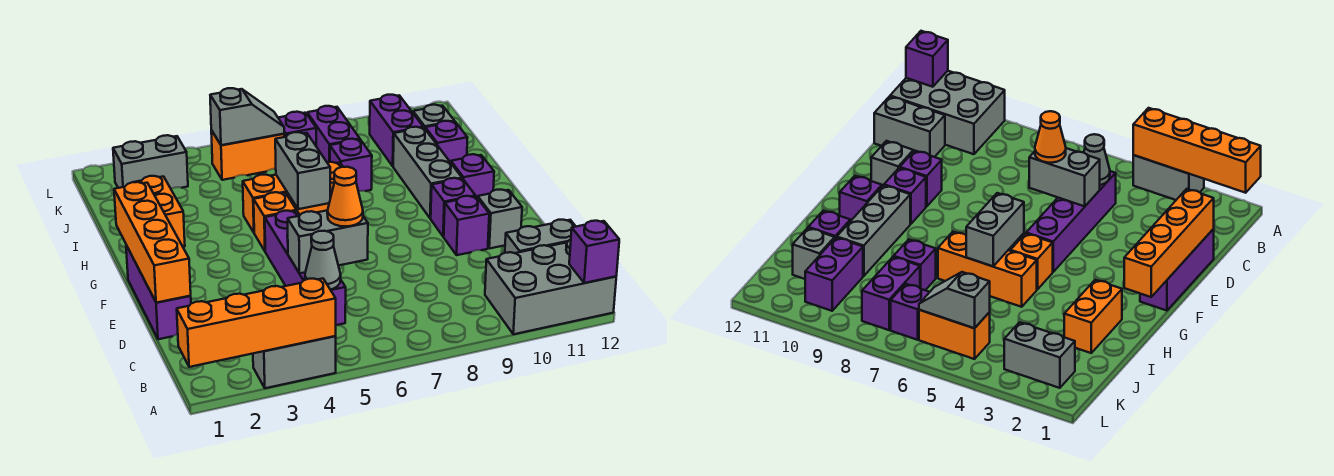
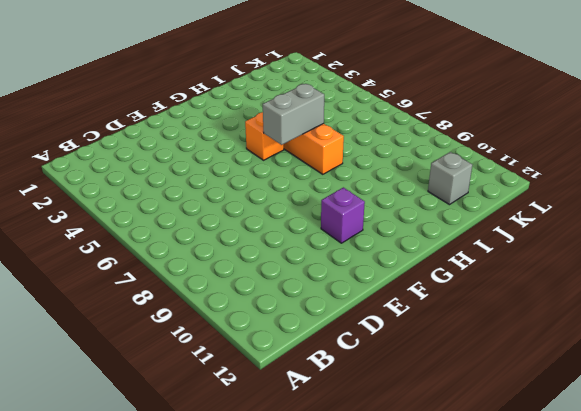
none -> grey brick A3:A4 level 1
none -> grey brick A10:B12 level 1
none -> purple brick C5:F5 level 1

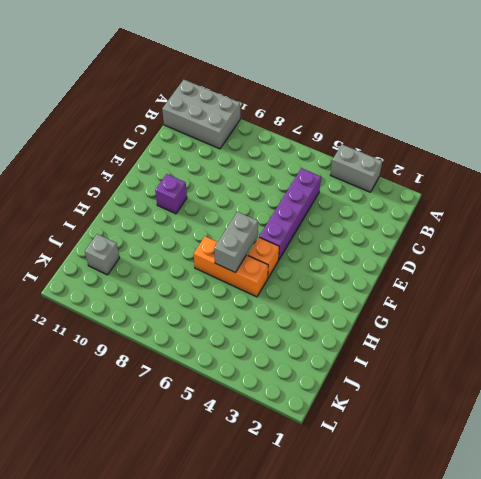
none -> grey brick C11:C12 level 1
none -> purple brick D1:F1 level 1
none -> purple brick E10 level 1

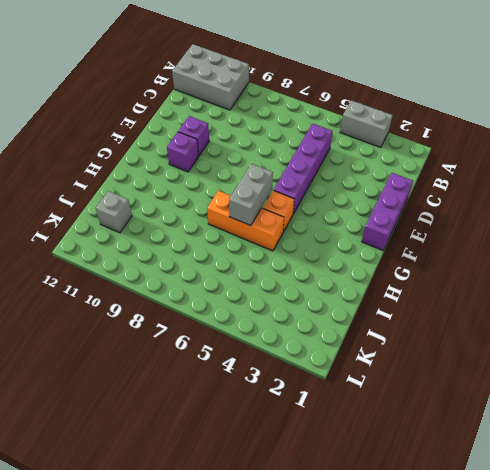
none -> grey brick C11:C12 level 1
none -> grey brick E11 level 1
none -> grey brick G10:I10 level 1

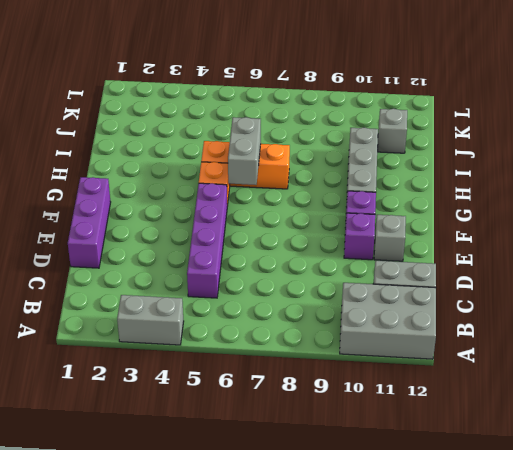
none -> purple brick G11 level 1
none -> orange brick H2:I2 level 1
none -> purple brick I8 level 1

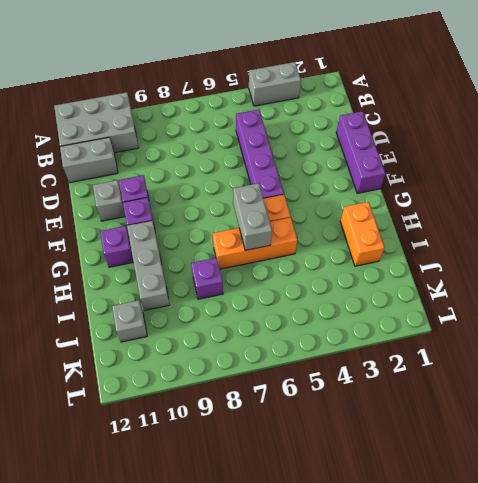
none -> purple brick I11 level 1
none -> purple brick J8:K8 level 1
none -> purple brick J10:K10 level 1

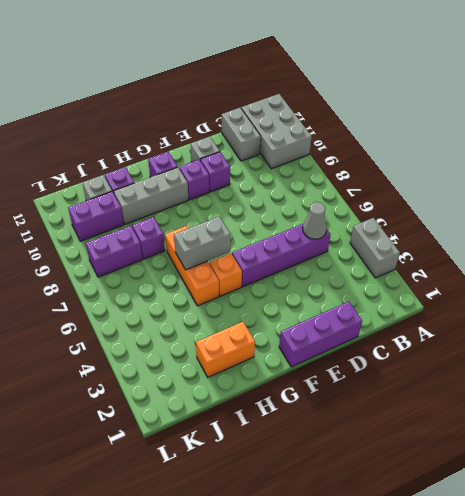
none -> grey brick K2:K3 level 1
none -> orange brick K5:K6 level 1
none -> purple brick K7 level 1

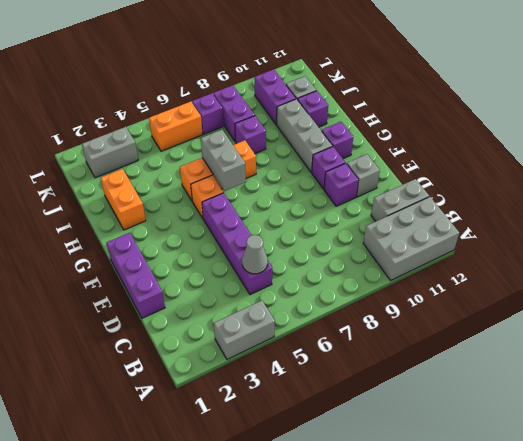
none -> orange brick A1:A4 level 2
none -> purple brick A12 level 2
none -> orange brick D1:G1 level 2

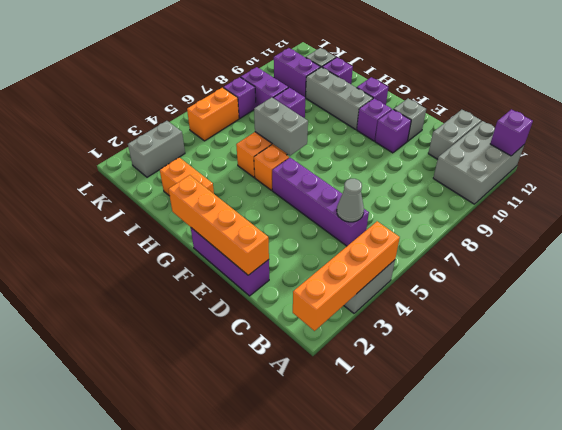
none -> grey brick D5:D6 level 2
none -> grey slope K5:K6 level 2 top 5
none -> orange cone D6 level 3

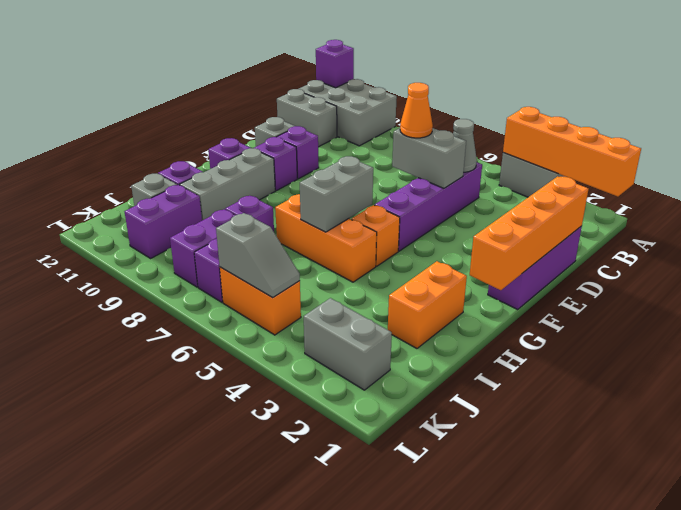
grey slope K5:K6 level 2 top 6 -> grey slope K5:K6 level 2 top 5

